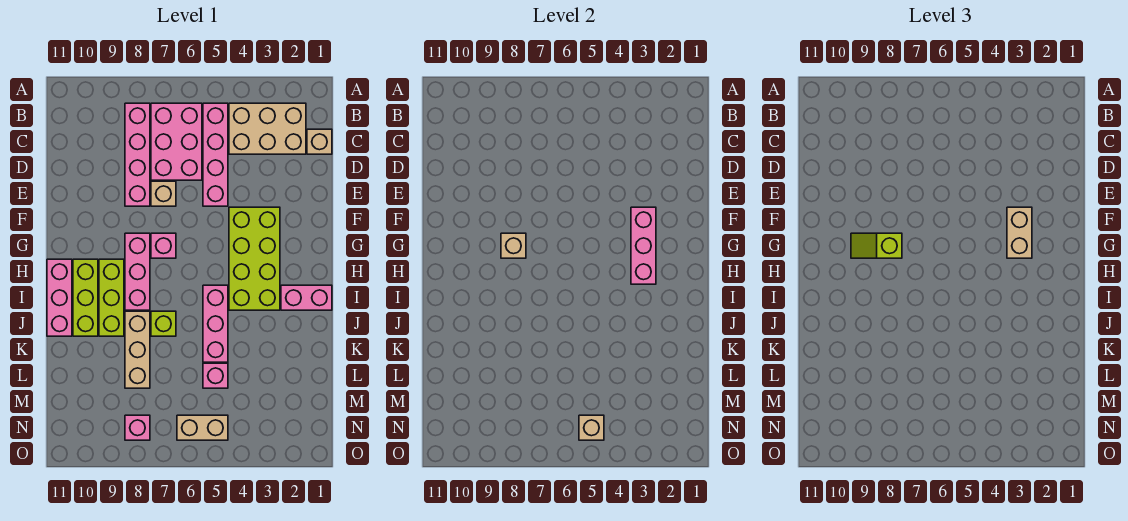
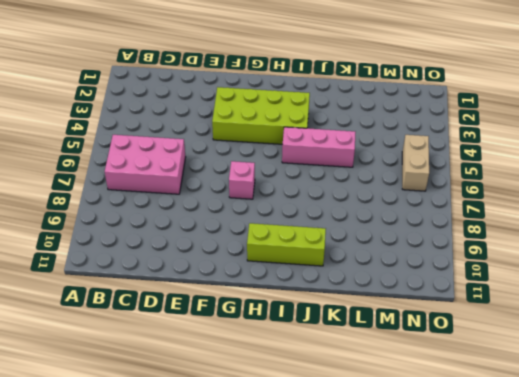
none -> tan brick B2:C4 level 1
none -> pink brick B5:E5 level 1
none -> pink brick B8:E8 level 1

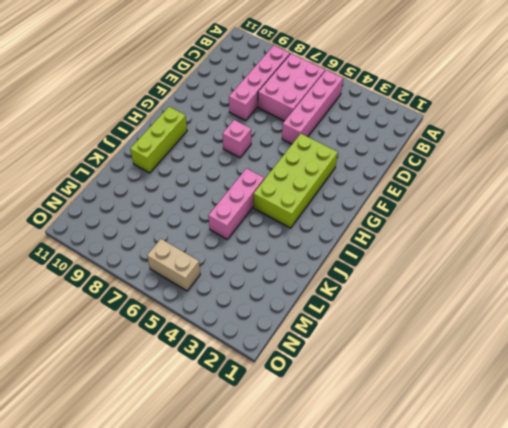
none -> tan brick B2:C4 level 1
none -> tan brick C1 level 1
none -> tan brick E7 level 1

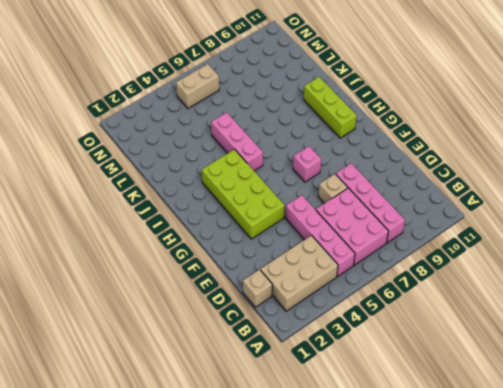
none -> pink brick G8:I8 level 1
none -> lime brick H9:J9 level 1
none -> pink brick H11:J11 level 1

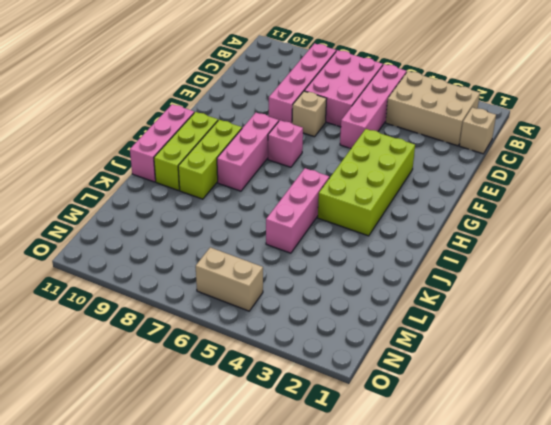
none -> pink brick I1:I2 level 1
none -> lime brick J7 level 1
none -> tan brick J8:L8 level 1

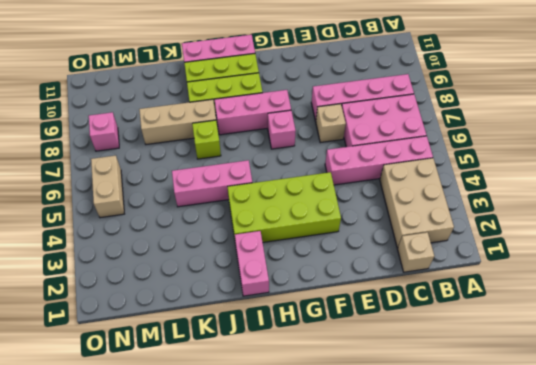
none -> pink brick L5 level 1
none -> pink brick F3:H3 level 2
none -> tan brick G8 level 2

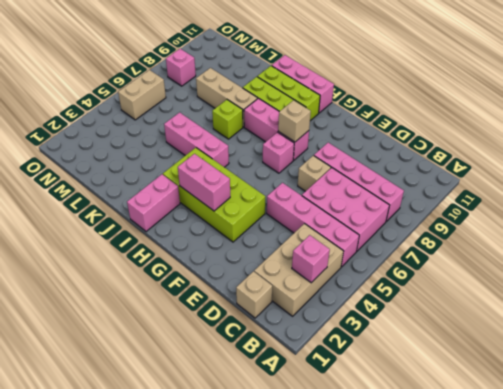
pink brick B3 level 2 -> pink brick L5 level 1
pink brick G3:H3 level 2 -> pink brick F3:H3 level 2
none -> tan brick N5 level 2
none -> tan brick F3:G3 level 3
none -> lime slope G8:G9 level 3 top 8

